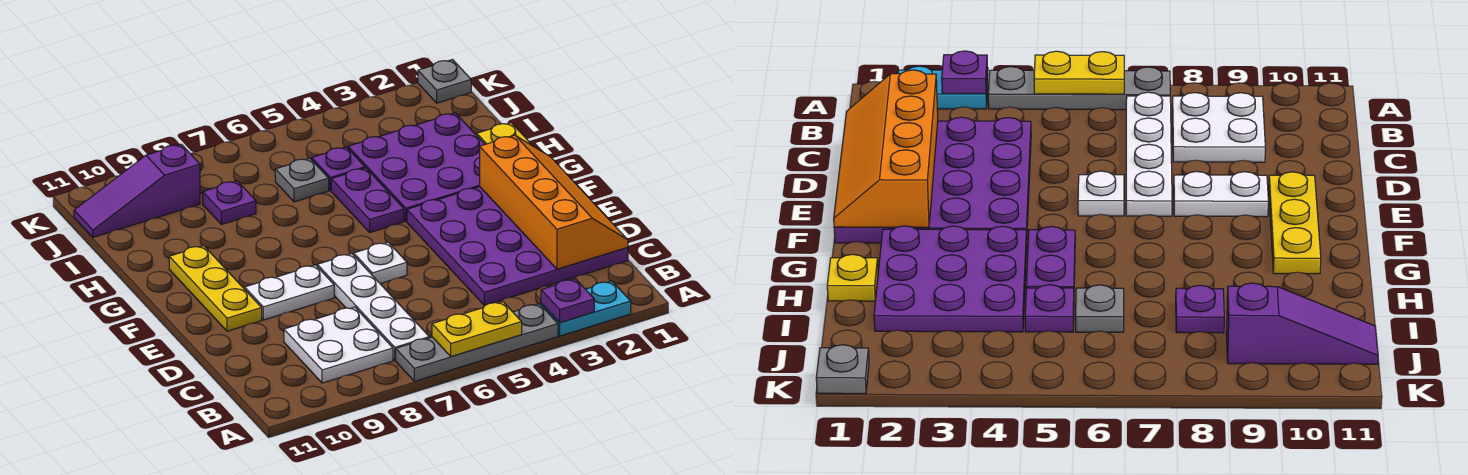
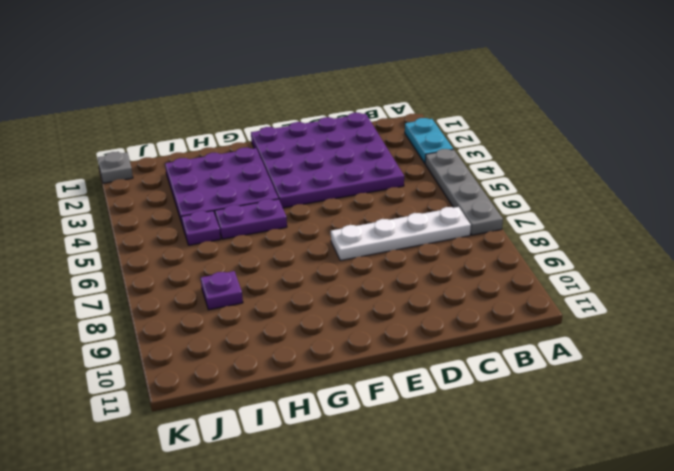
none -> white plate B8:C9 level 1
none -> white plate E6 level 1
none -> white plate E8:E9 level 1

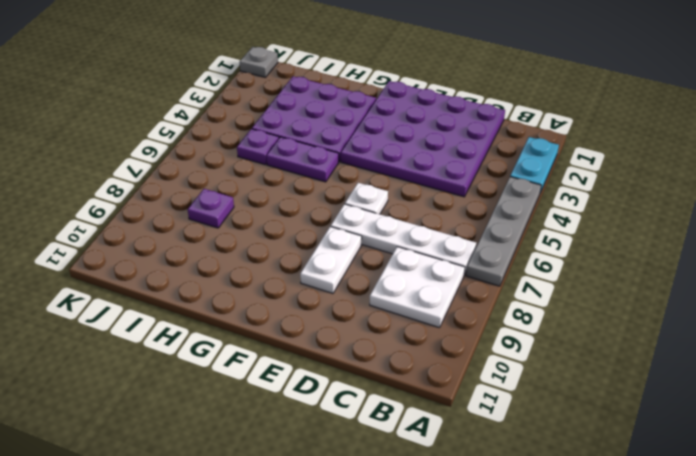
none -> yellow plate E10:G10 level 1
none -> yellow plate H1 level 1
none -> grey plate I6 level 1

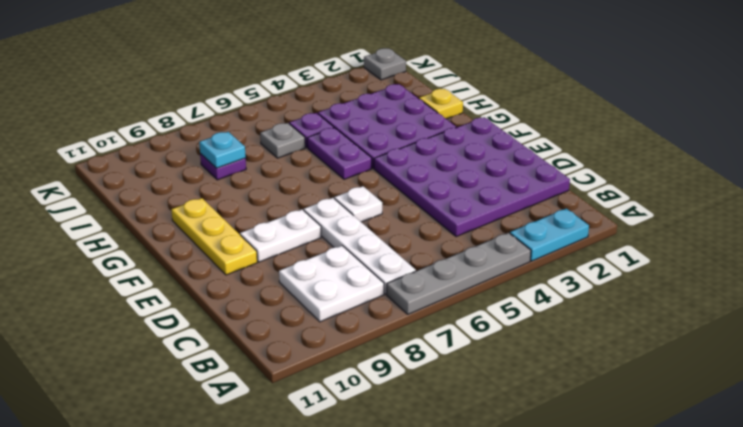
cyan plate I8 level 2 -> none
none -> purple slope J9:J11 level 1 top 9
none -> purple plate A3 level 2
none -> yellow plate A5:A6 level 2

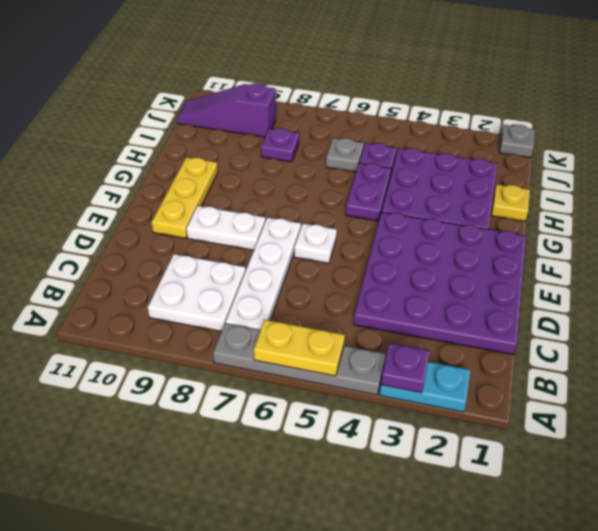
none -> orange slope C1:F2 level 2 top 2

